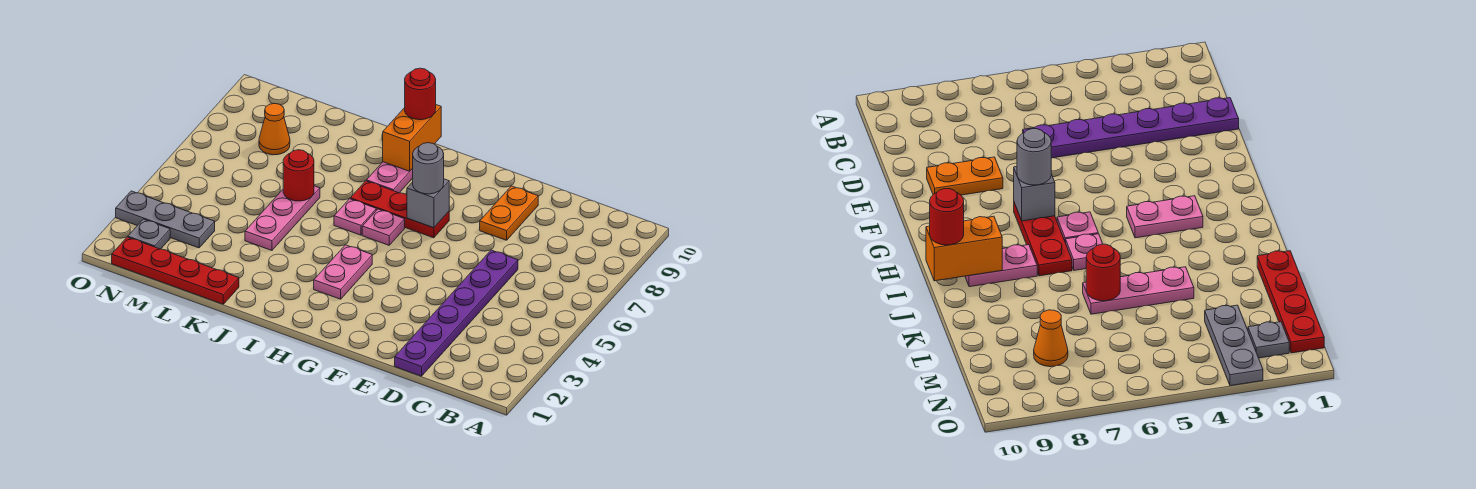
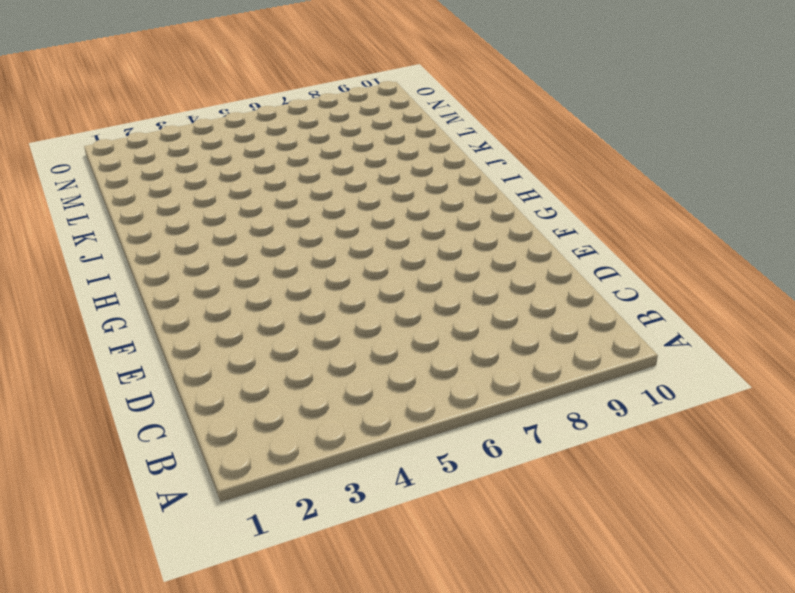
none -> purple plate D1:D6 level 1
none -> orange plate E8:E9 level 1
none -> red plate G7:I7 level 1

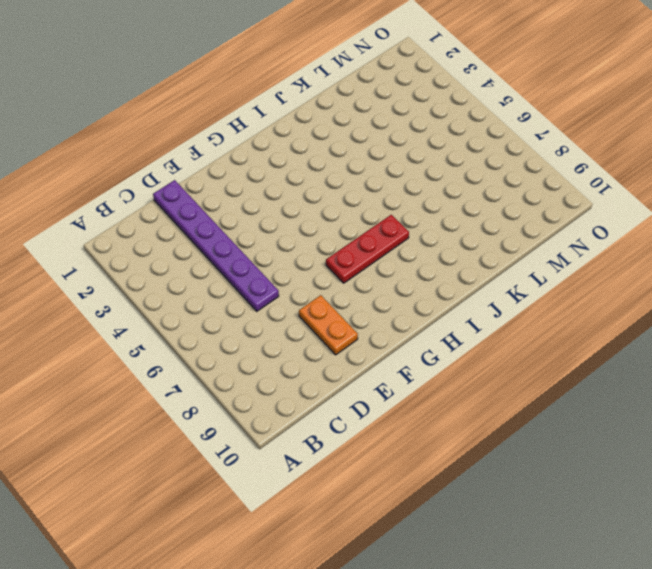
none -> pink plate H3:H4 level 1
none -> pink plate H6 level 1
none -> pink plate I6 level 1

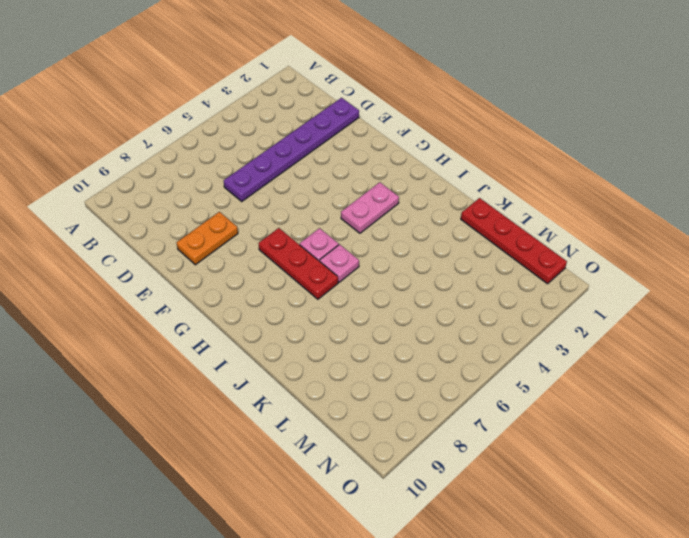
none -> pink plate I8:I9 level 1
none -> pink plate K4:K6 level 1
none -> grey plate M3:O3 level 1

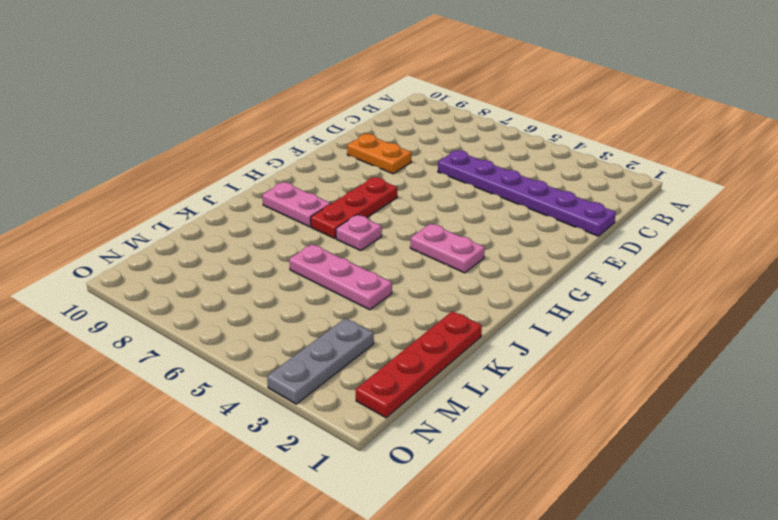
none -> pink plate H6 level 1
none -> orange cone M8 level 1
none -> grey plate N2 level 1

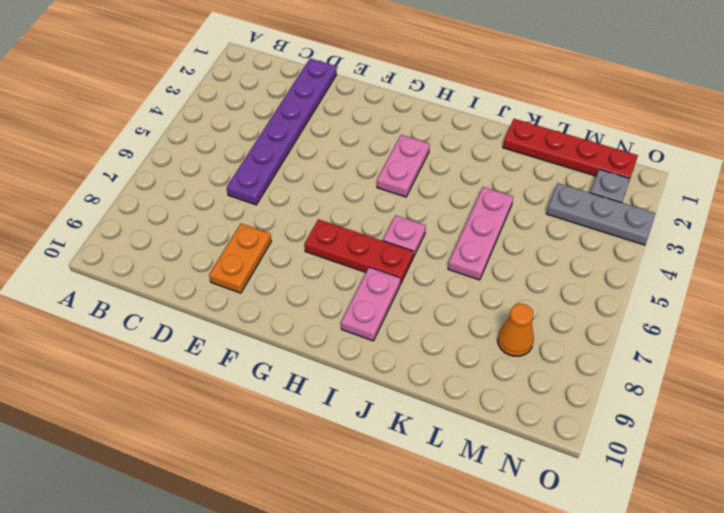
none -> pink plate H6 level 1
none -> grey brick G7 level 2
none -> orange brick I9:I10 level 2

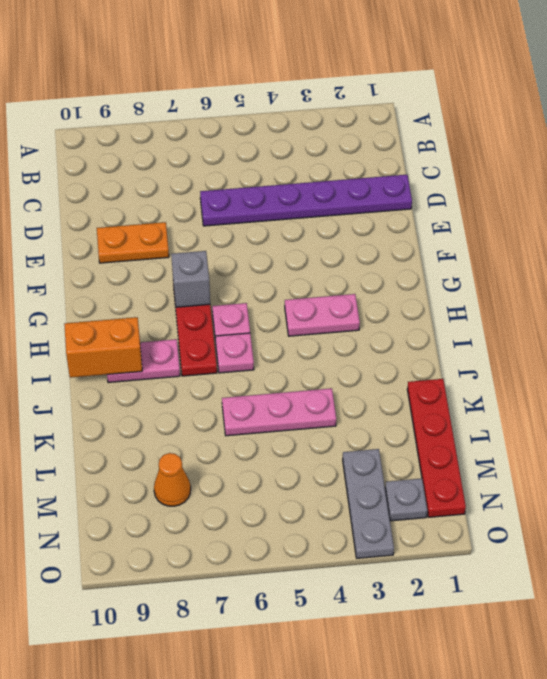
none -> red round brick K6 level 2
none -> grey round brick G7 level 3
none -> red round brick I10 level 3

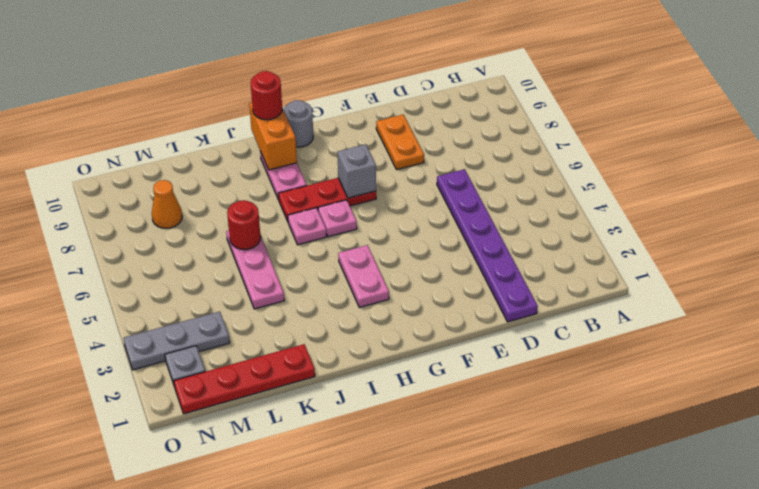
grey round brick H10 level 1 -> grey round brick G7 level 3

